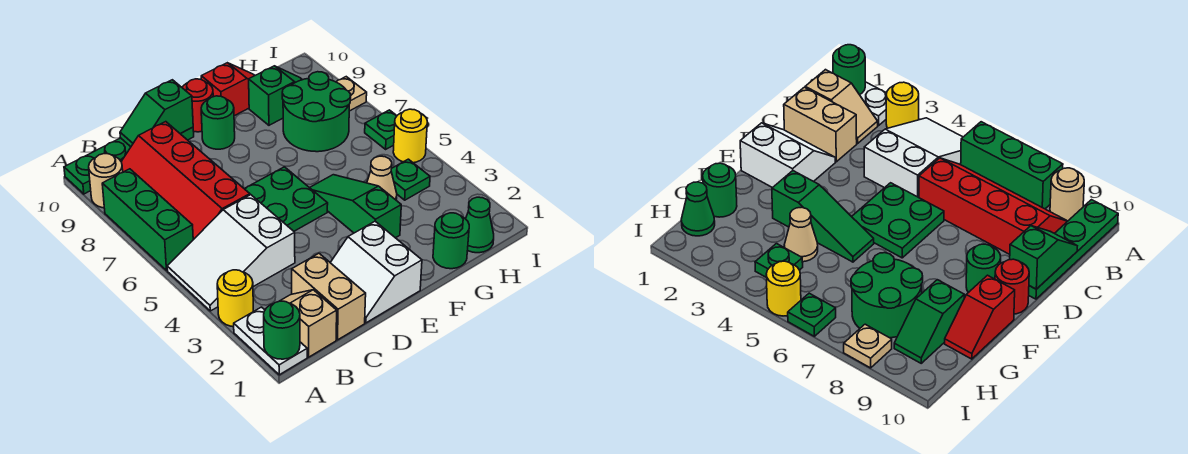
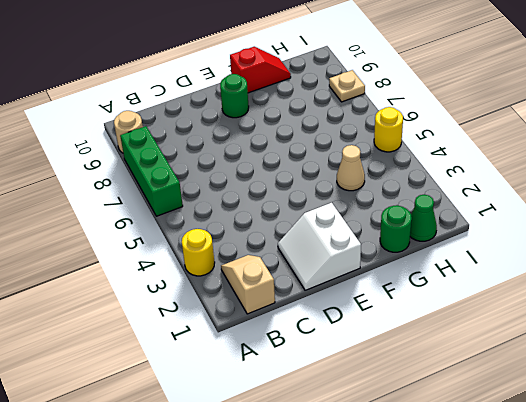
none -> white plate A1:A2 level 1
none -> white slope A4:C5 level 1 top C
none -> green plate A10:D10 level 1

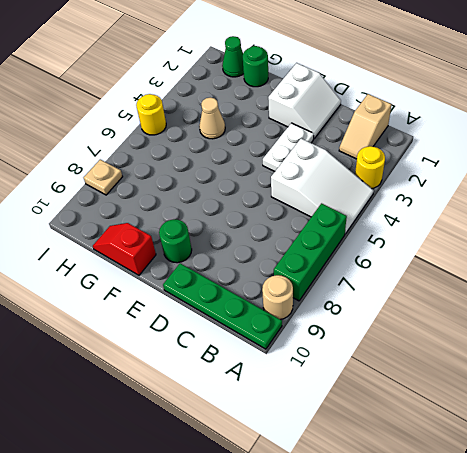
white plate D3:D4 level 1 -> white plate A1:A2 level 1
none -> red slope B6:C9 level 1 top C
none -> tan brick C1:C2 level 1
none -> green plate D5:E6 level 1

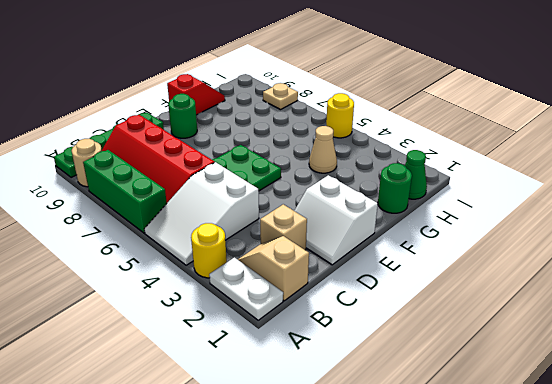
tan brick C2 level 1 -> tan brick C1:C2 level 1
none -> red round brick E10 level 1
none -> green slope F3:F5 level 1 top 3
none -> green round brick G7:H8 level 1

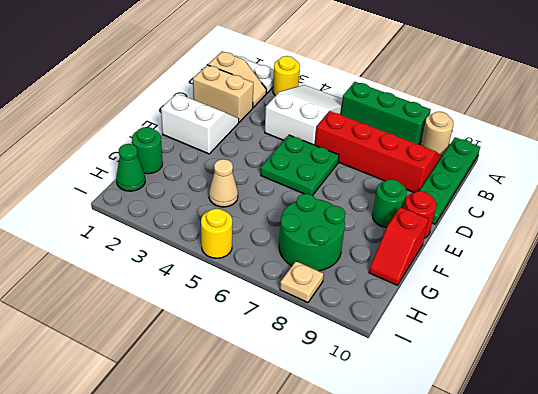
none -> green slope F3:F5 level 1 top 3
none -> green slope G9:H9 level 1 top G
none -> green plate H4 level 1

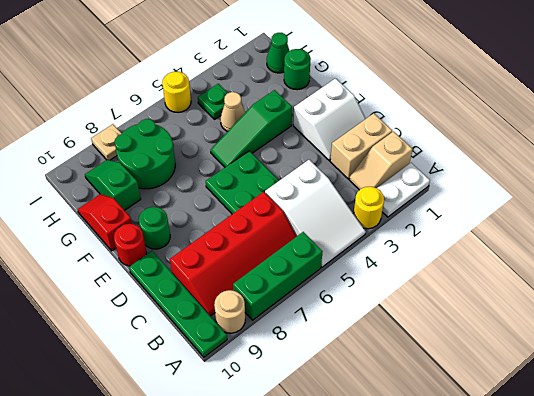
none -> green plate I6 level 1
none -> green round brick A1 level 2
none -> green slope C10:D10 level 2 top D

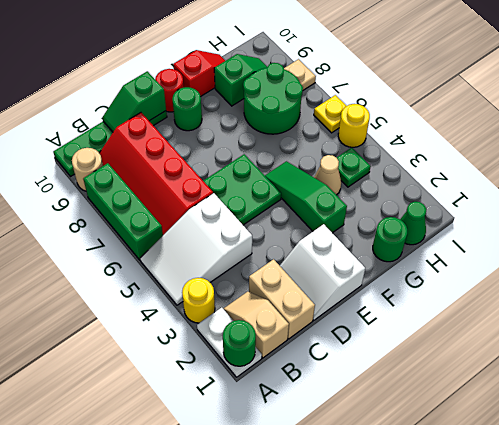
yellow plate I6 level 1 -> green plate I6 level 1

